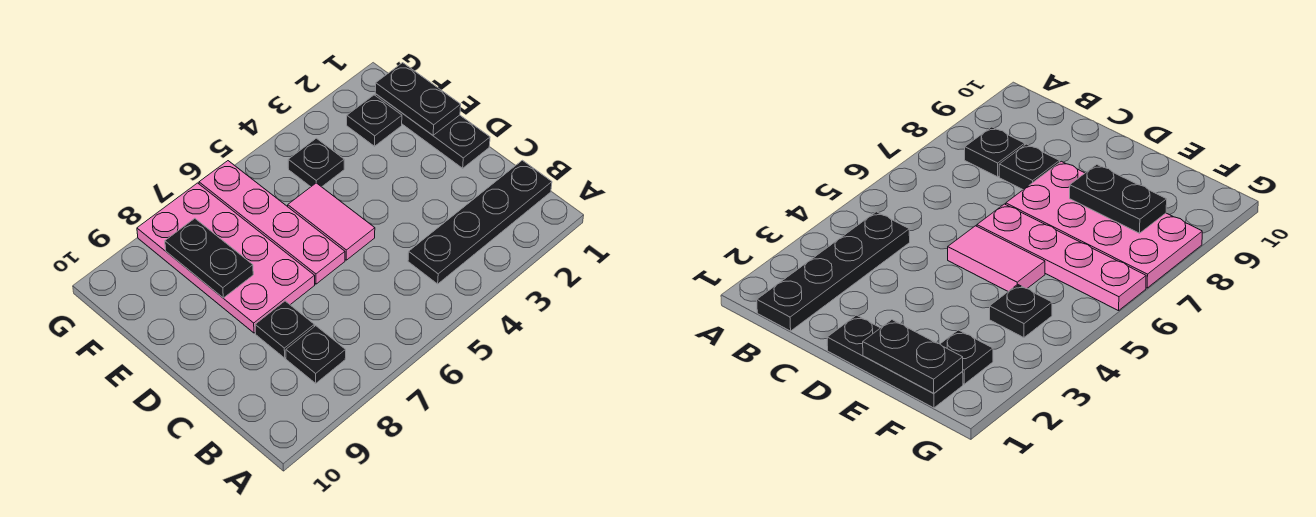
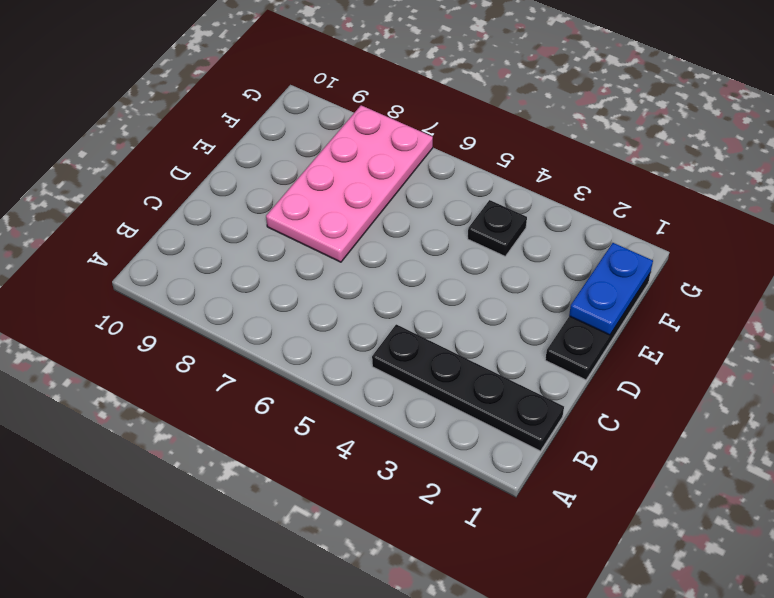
blue plate E1:F1 level 2 -> black plate E1:F1 level 2
none -> black plate B8 level 1
none -> black plate C8 level 1

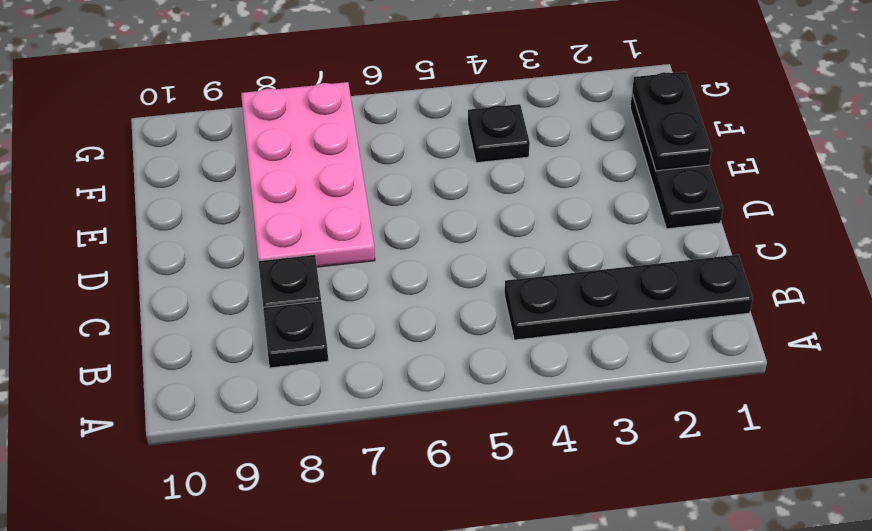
none -> pink tile D5:E5 level 1
none -> pink plate D6:G6 level 1

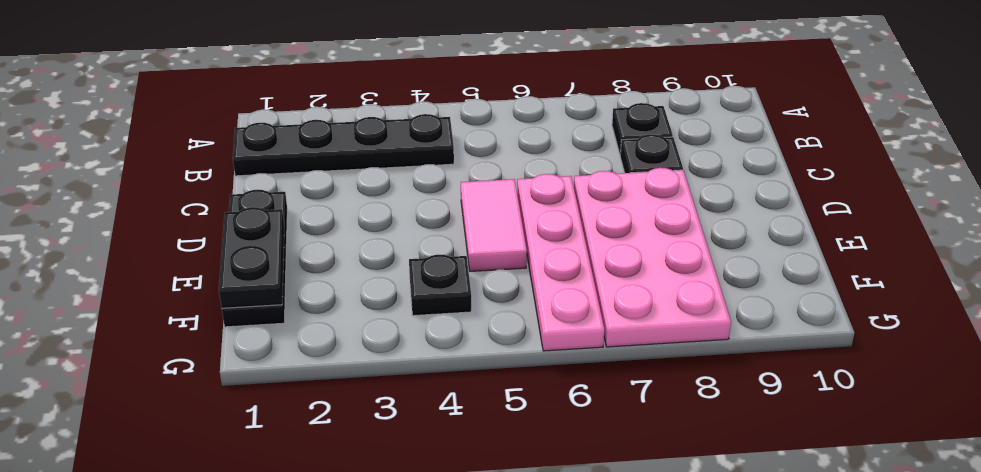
none -> black plate F2 level 1
none -> black plate E8:F8 level 2

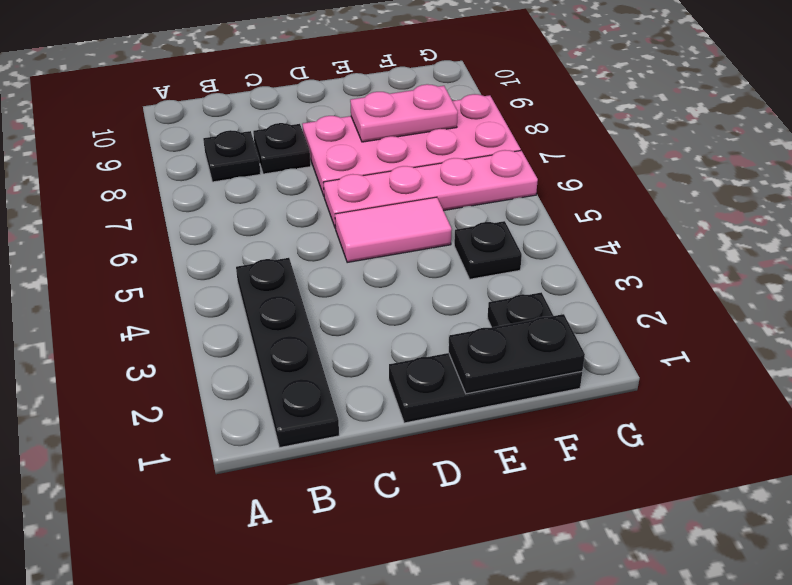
pink plate E8:F8 level 2 -> black plate E8:F8 level 2

